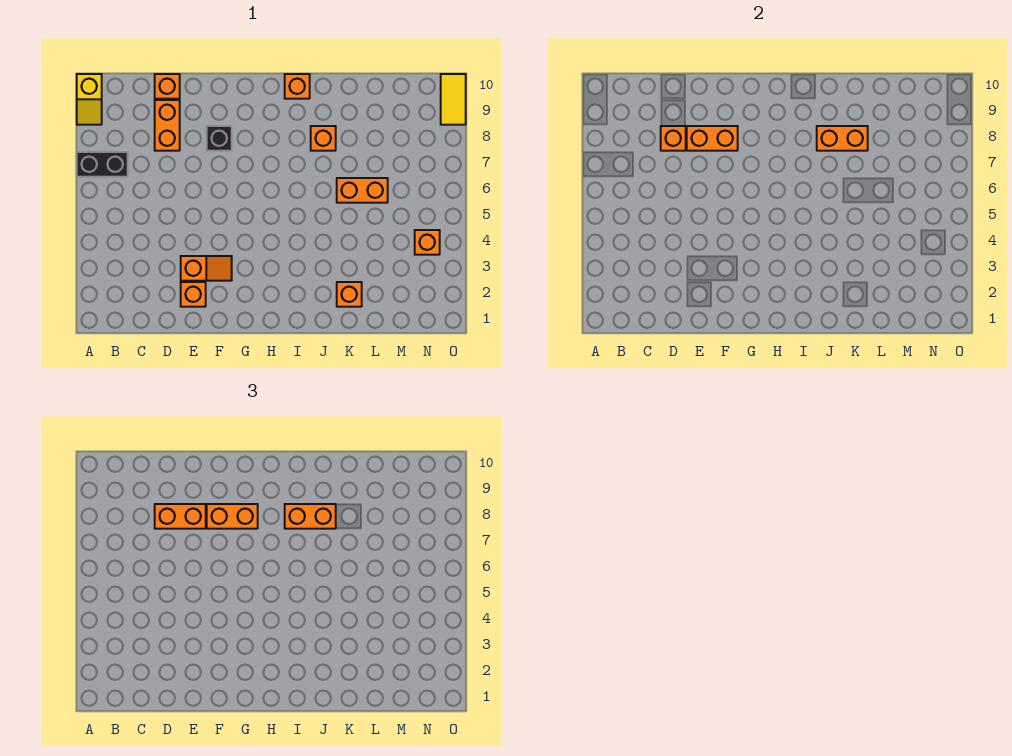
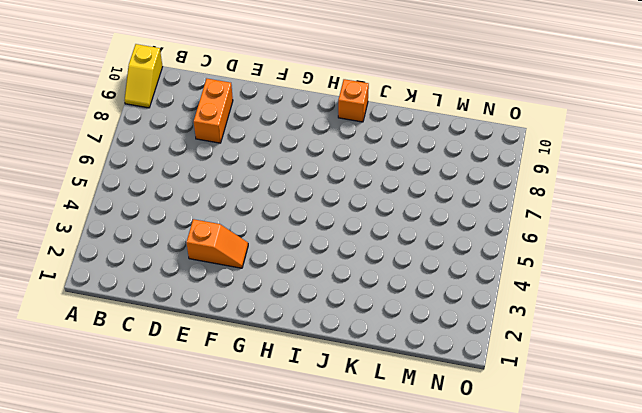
none -> black brick A7:B7 level 1
none -> orange brick D10 level 1
none -> orange brick E2 level 1

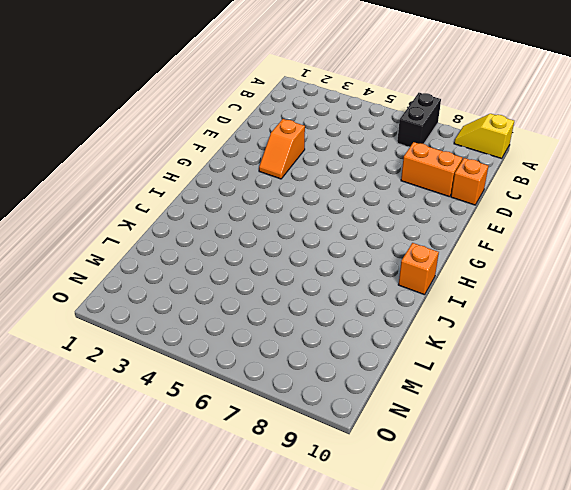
none -> orange brick E2 level 1
none -> black brick F8 level 1
none -> orange brick J8 level 1

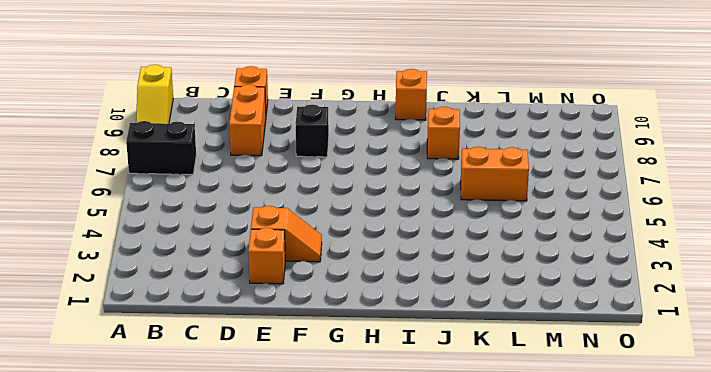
none -> orange brick K2 level 1
none -> orange brick N4 level 1
none -> yellow tile O9:O10 level 1

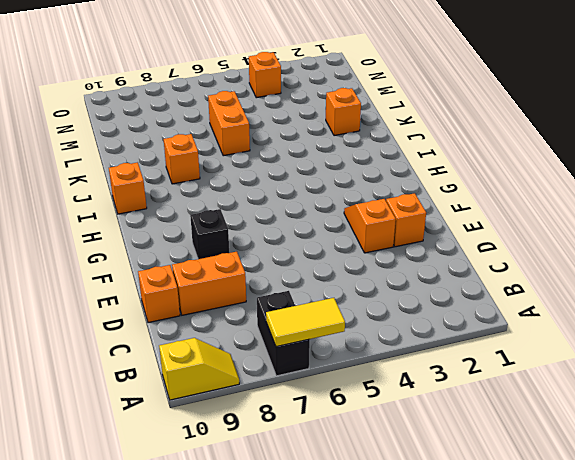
yellow tile A6:A7 level 2 -> yellow tile O9:O10 level 1
none -> orange brick D8 level 2
none -> orange brick E8:F8 level 2
none -> orange brick J8:K8 level 2

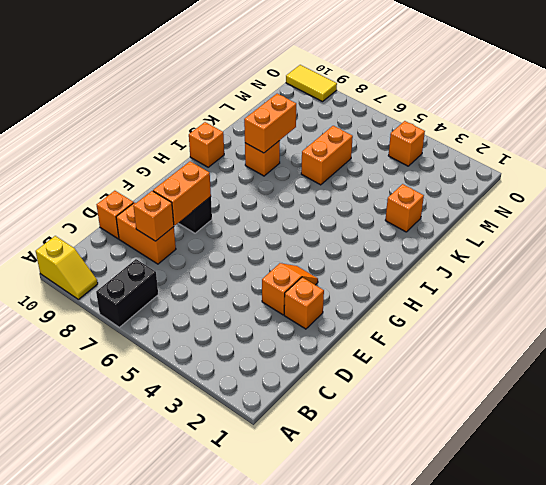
none -> orange brick D8:E8 level 3
none -> orange brick F8:G8 level 3
none -> orange brick I8:J8 level 3

